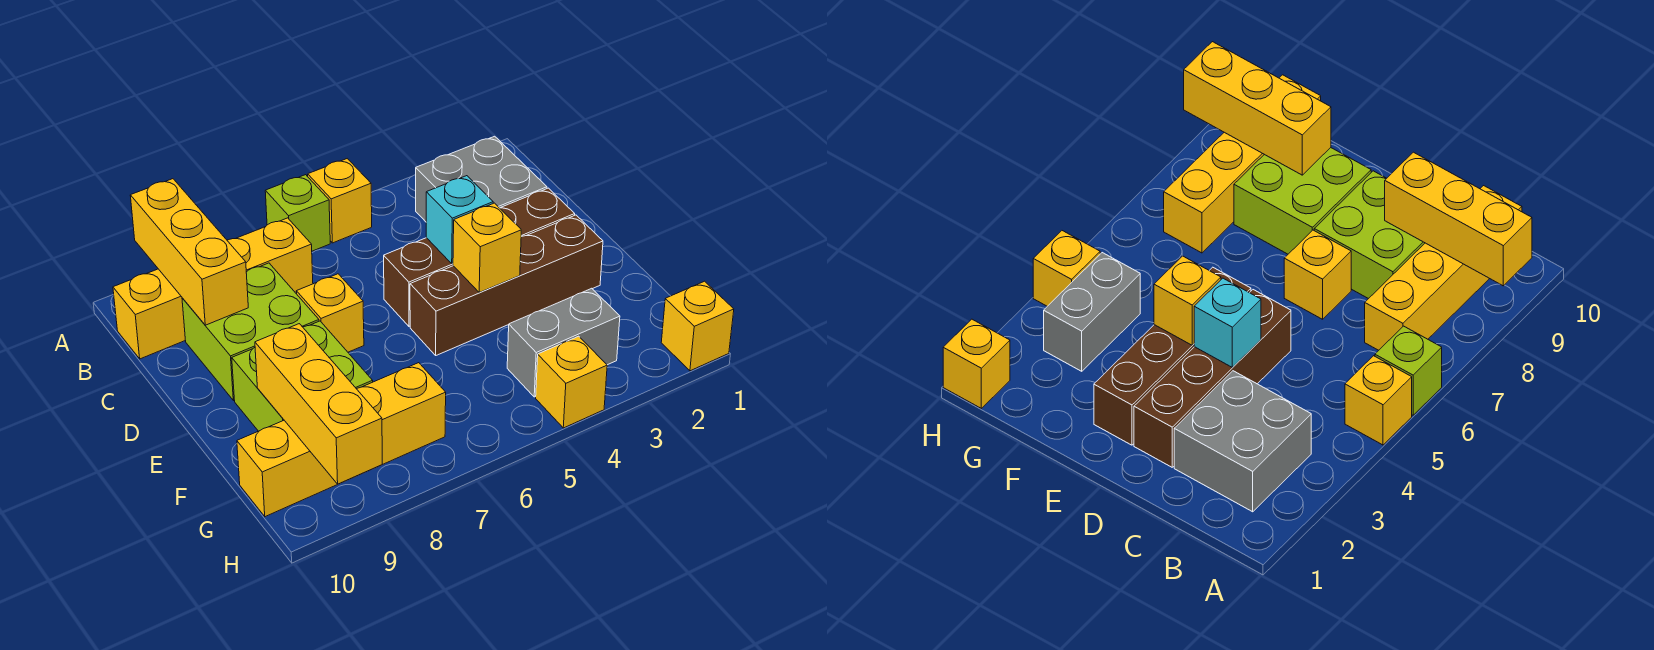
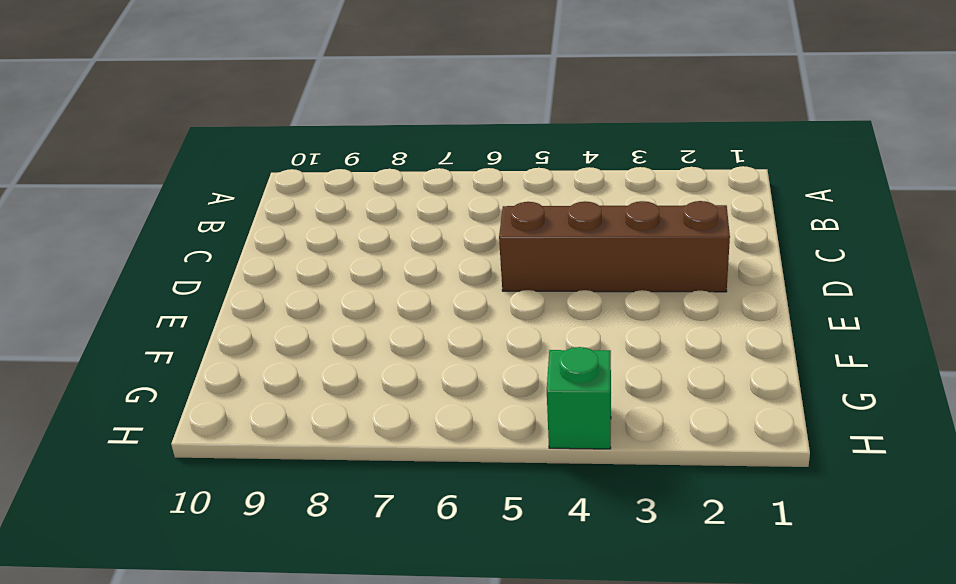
green brick H4 level 1 -> yellow brick H4 level 1
none -> yellow brick A5 level 1
none -> lime brick A6 level 1
none -> grey brick B2:C3 level 1

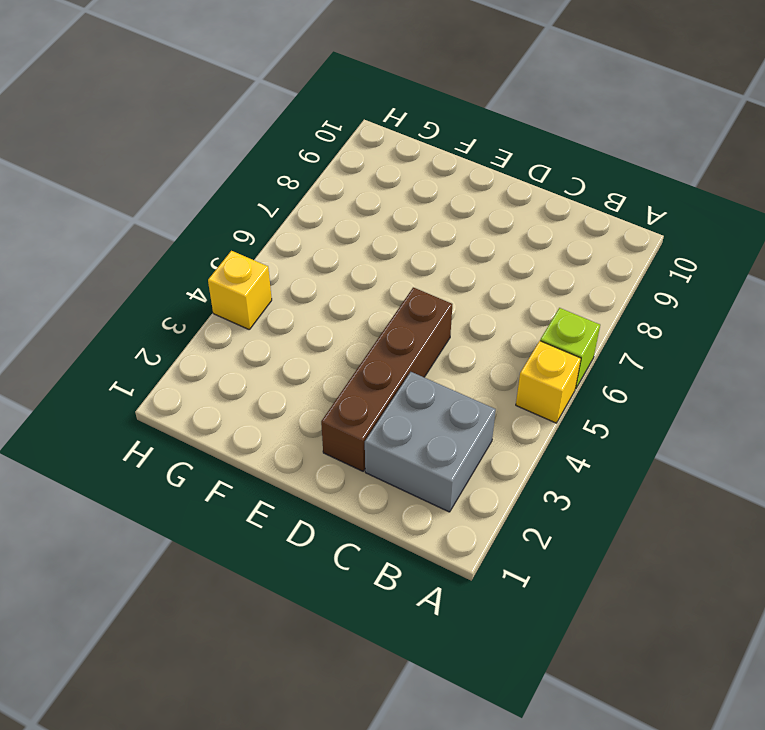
none -> yellow brick B7:B10 level 1
none -> lime brick C8:D9 level 1
none -> yellow brick D7 level 1

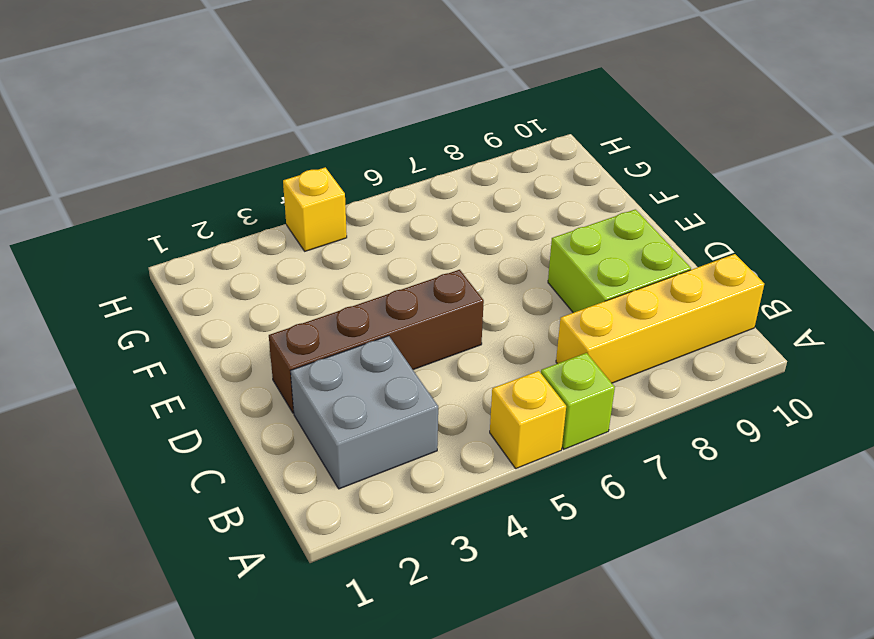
none -> yellow brick D7 level 1
none -> brown brick E2:E5 level 1
none -> lime brick E8:F9 level 1

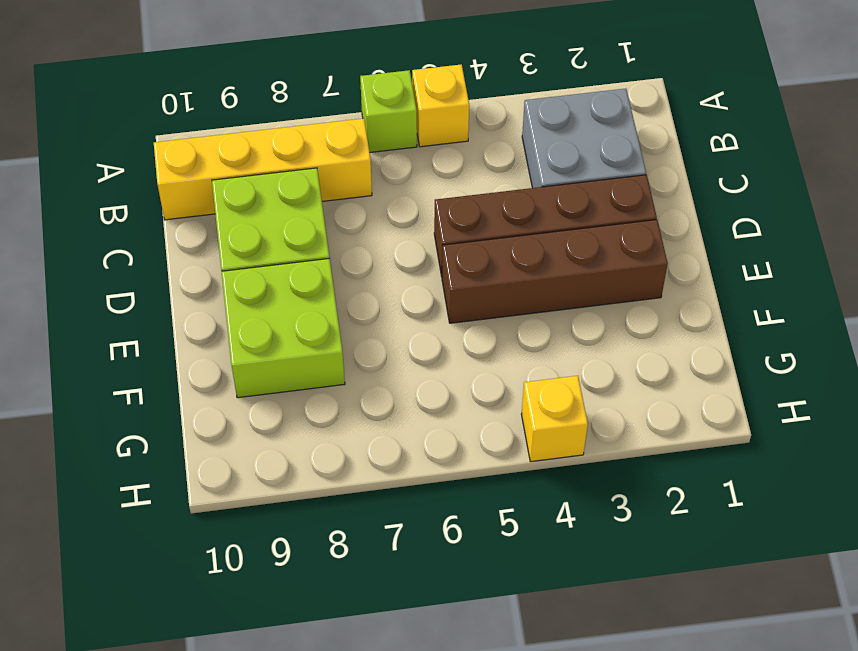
none -> yellow brick D7 level 1
none -> grey brick G3:G4 level 1
none -> yellow brick G7:G10 level 1

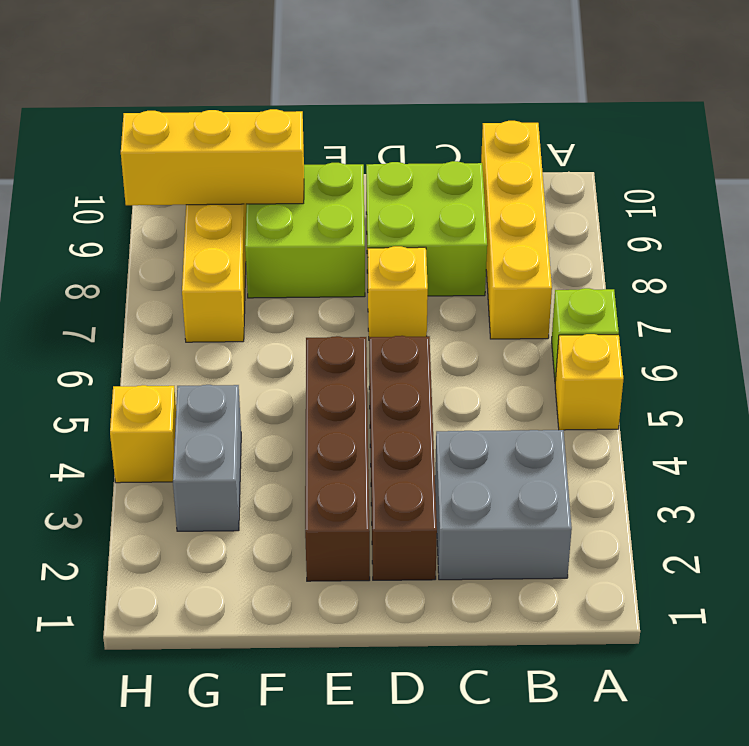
none -> yellow brick H1 level 1
none -> yellow brick A9:C9 level 2
none -> cyan brick D4 level 2

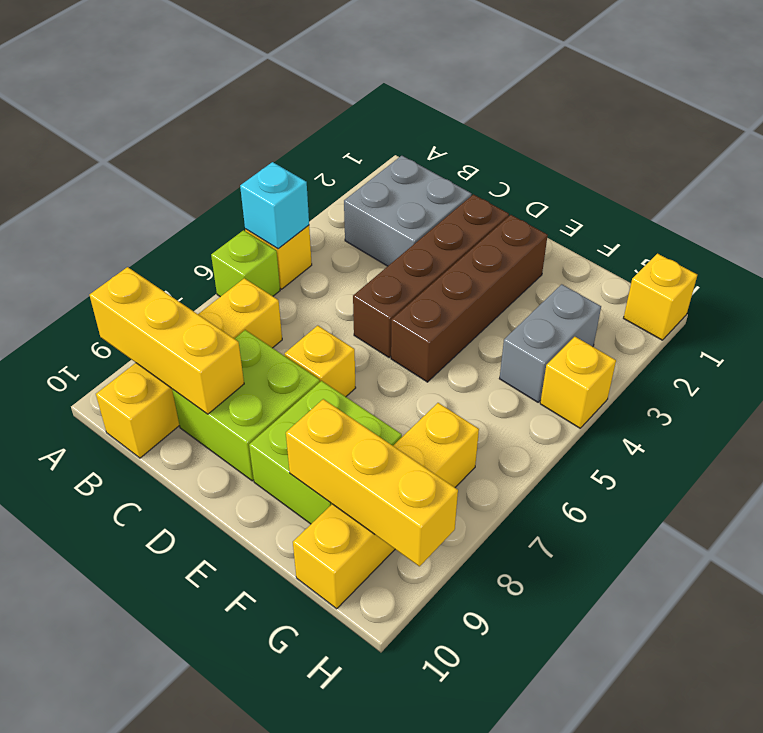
cyan brick A5 level 2 -> cyan brick D4 level 2
none -> yellow brick E4 level 2

